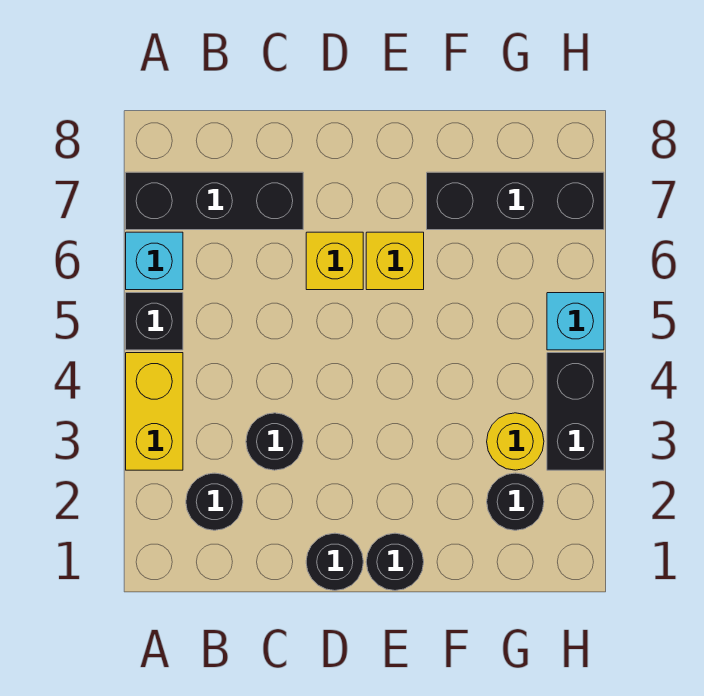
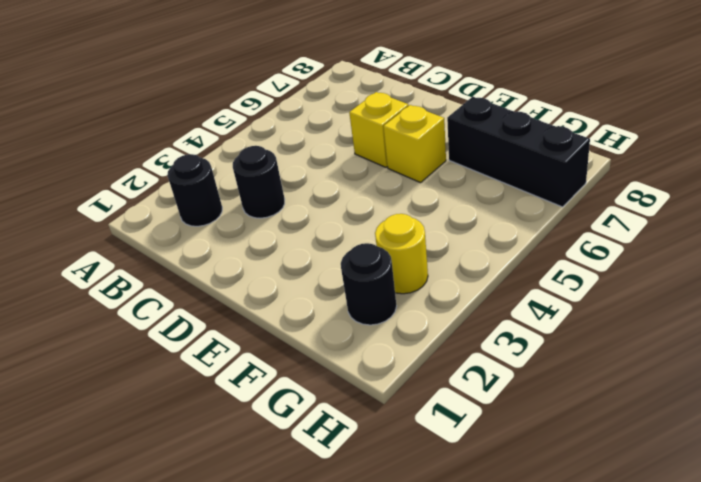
none -> yellow brick A3:A4 level 1
none -> black brick A5 level 1
none -> cyan brick A6 level 1

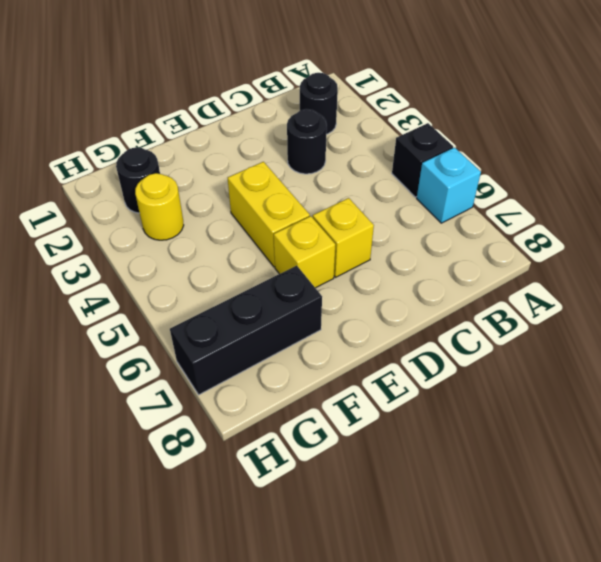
yellow brick E4:E5 level 1 -> yellow brick A3:A4 level 1
none -> black brick A7:C7 level 1
none -> black round brick D1 level 1
none -> black round brick E1 level 1

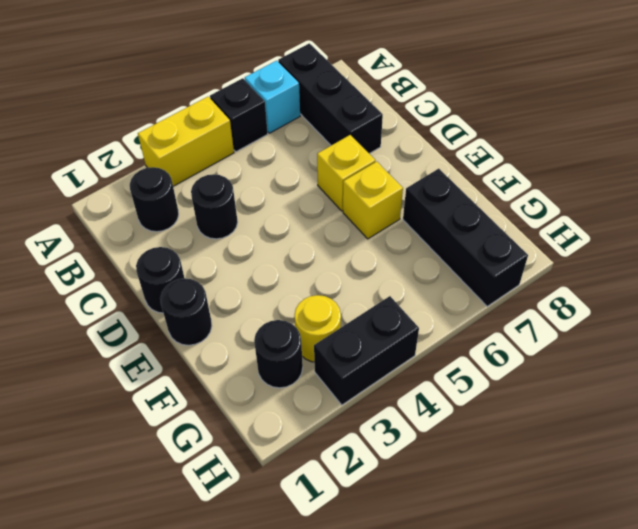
none -> cyan brick H5 level 1

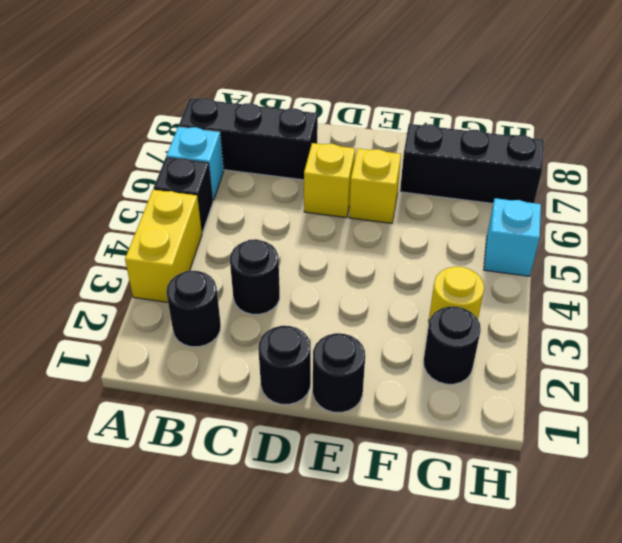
none -> black brick H3:H4 level 1

